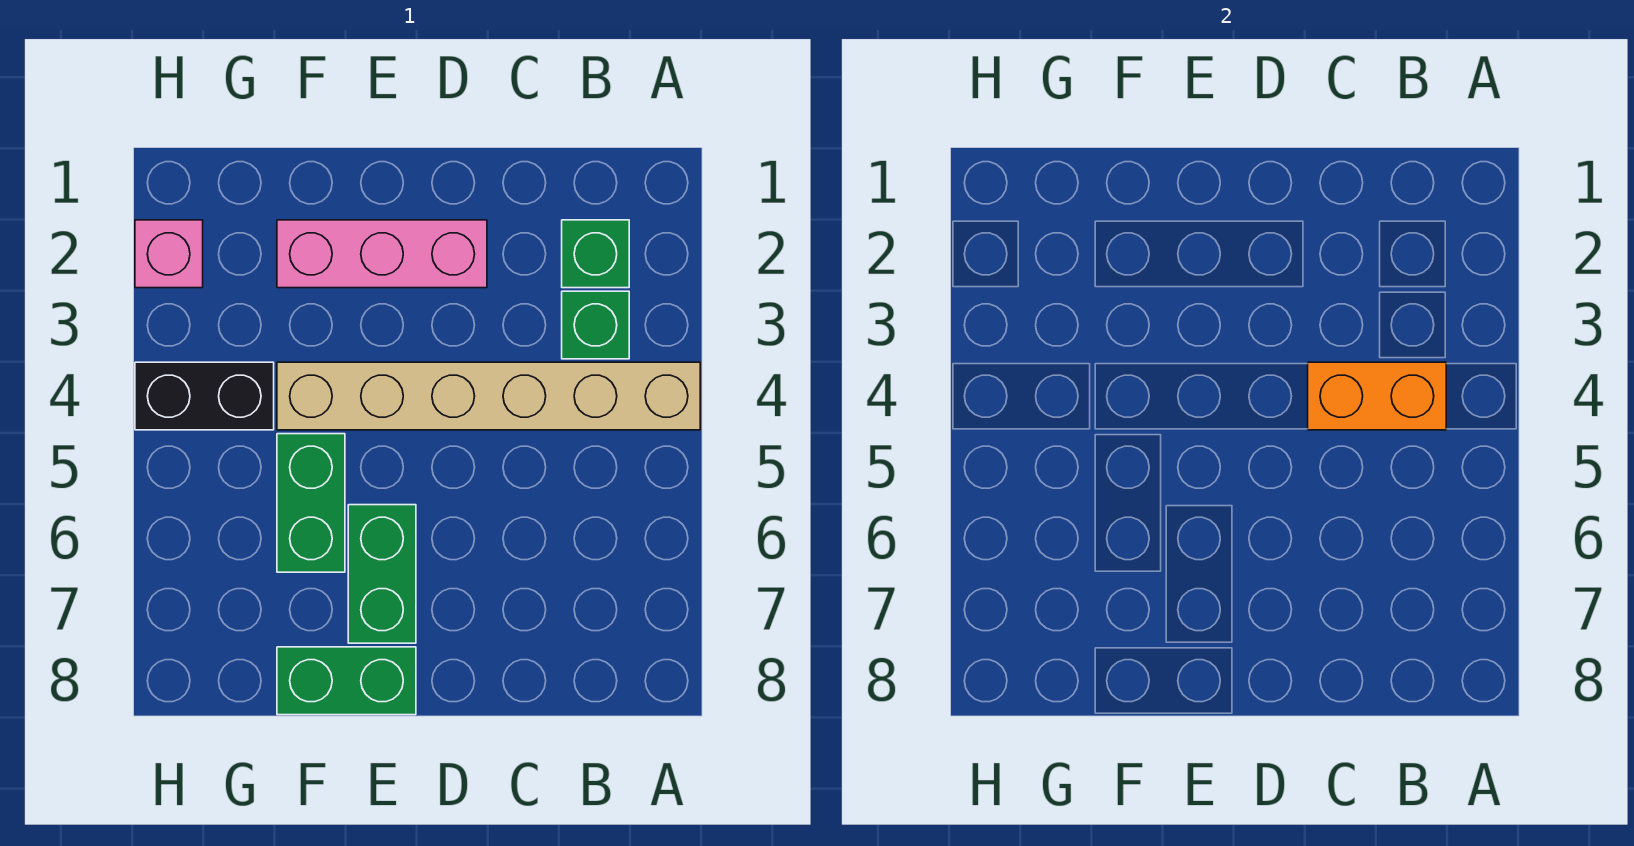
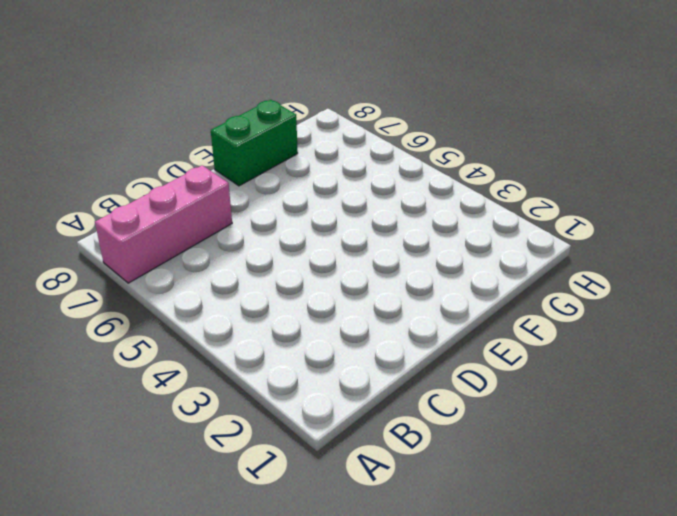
pink brick A7:C7 level 1 -> pink brick D2:F2 level 1
none -> tan brick A4:F4 level 1
none -> green brick B2 level 1

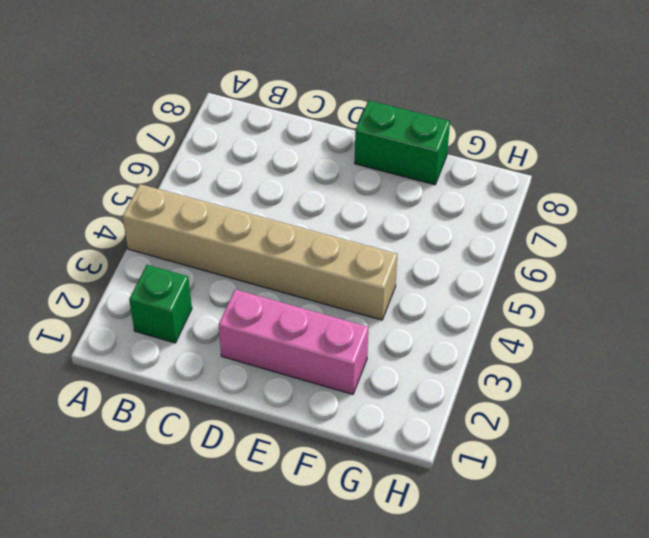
none -> green brick B3 level 1
none -> green brick E6:E7 level 1

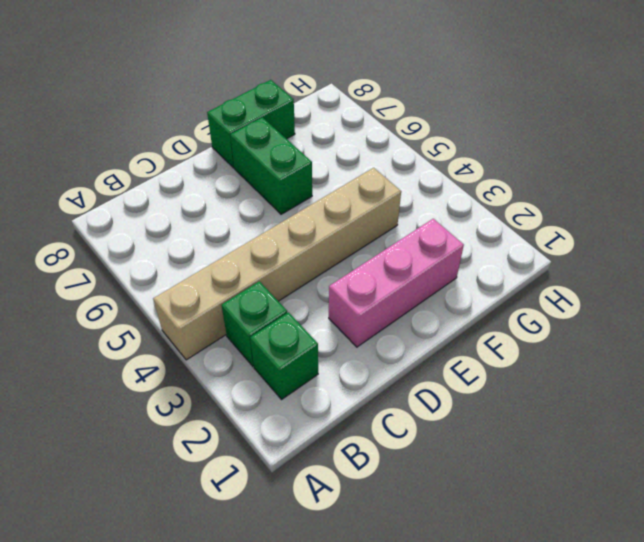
none -> green brick F5:F6 level 1
none -> black brick G4:H4 level 1

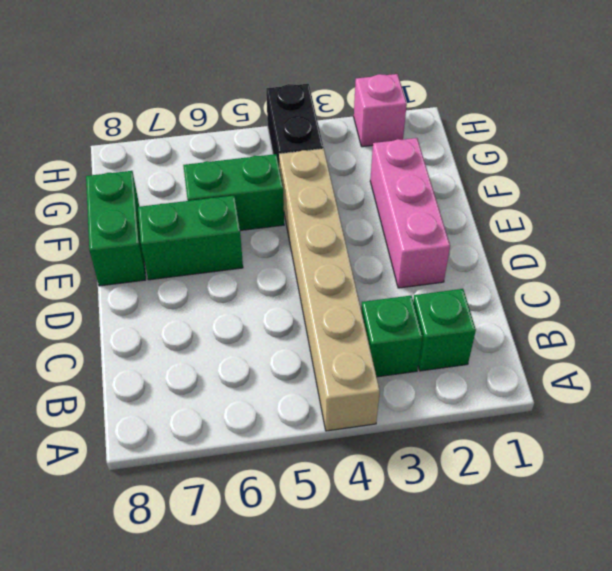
none -> orange brick B4:C4 level 2

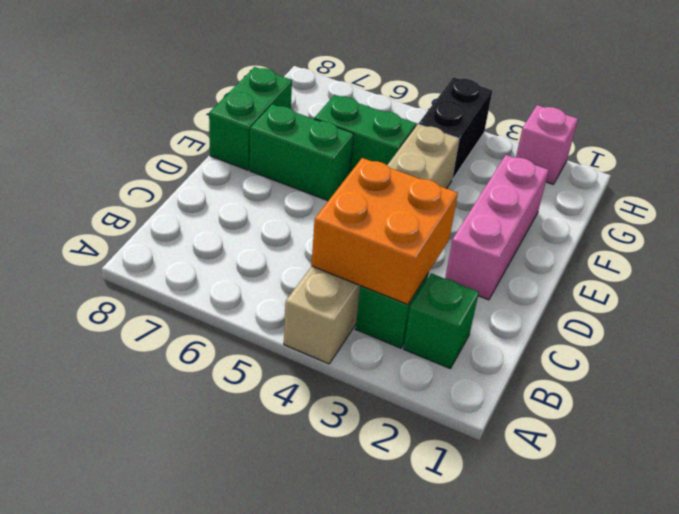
orange brick B3:C4 level 2 -> orange brick B4:C4 level 2

